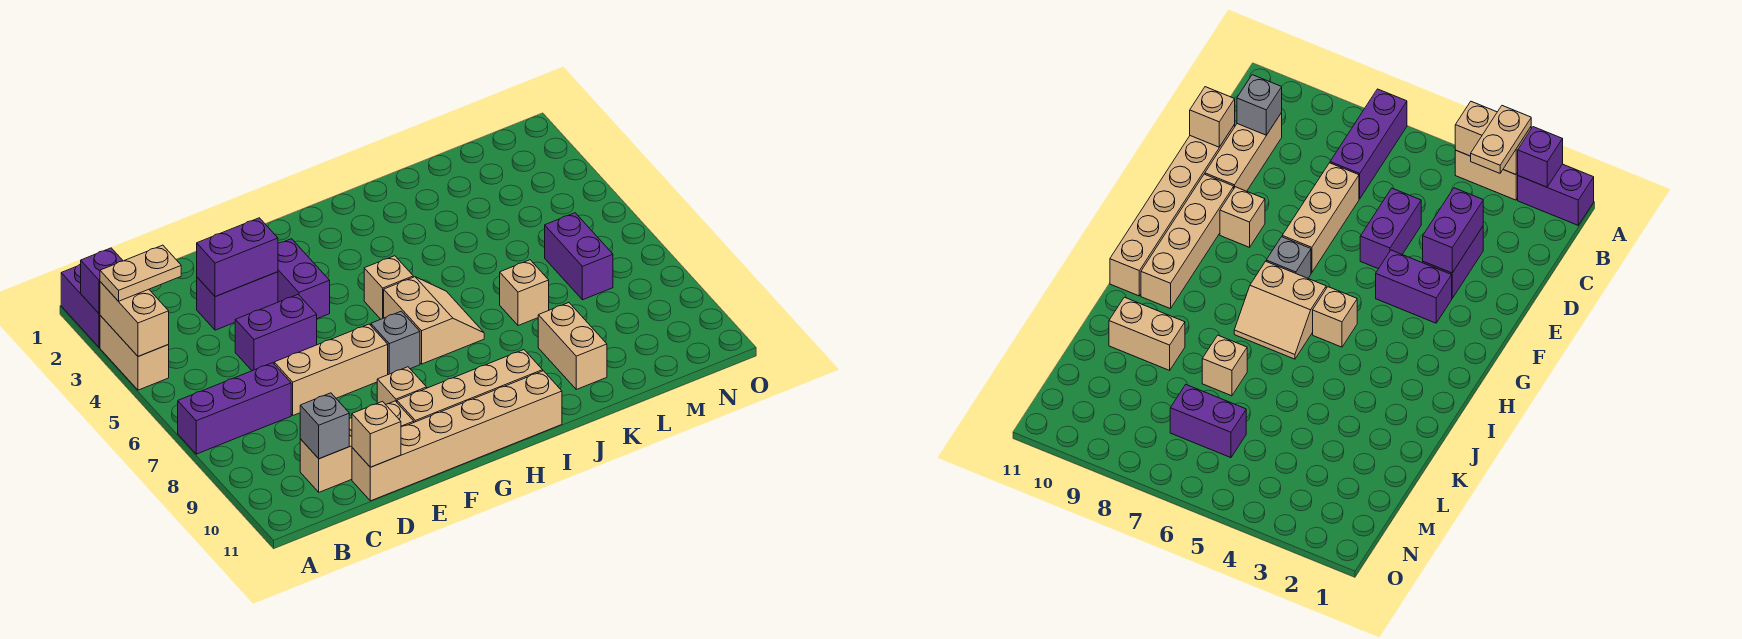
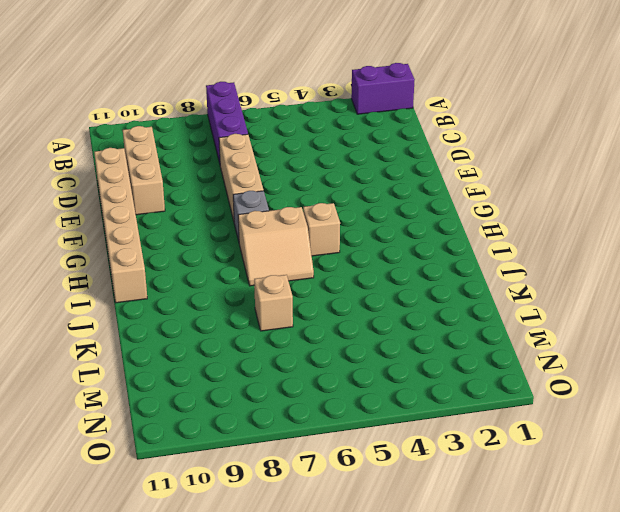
none -> tan brick A3:A4 level 1
none -> purple brick D3:E3 level 1
none -> purple brick D5:E5 level 1

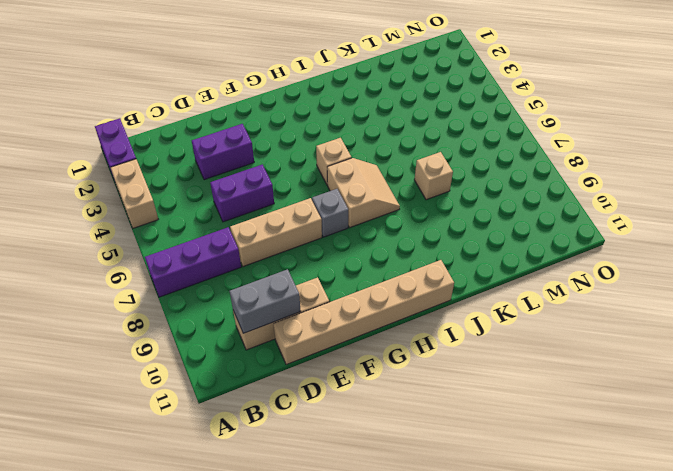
grey brick C10:D10 level 2 -> grey brick C10 level 2
none -> purple brick F3:F4 level 1
none -> tan brick F9 level 1
none -> tan brick F10:I10 level 1

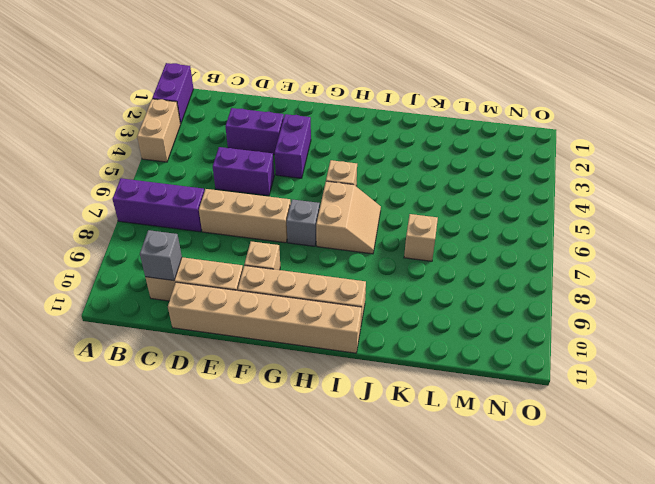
none -> tan brick K9:K10 level 1
none -> purple brick M6:M7 level 1
none -> purple brick A2 level 2

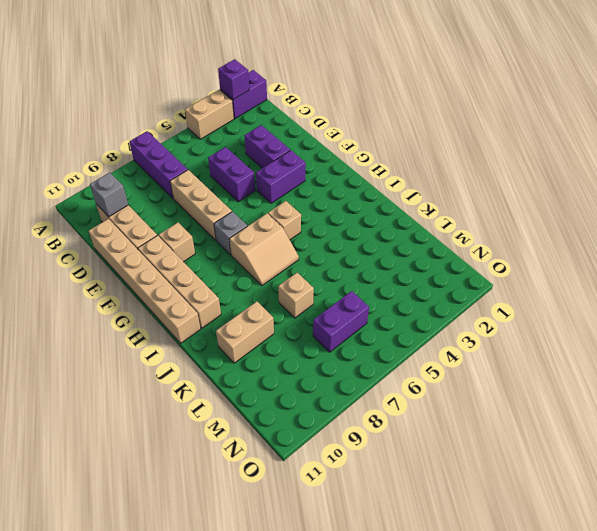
none -> tan brick A3:A4 level 2
none -> purple brick D3:E3 level 2
none -> tan brick D11 level 2

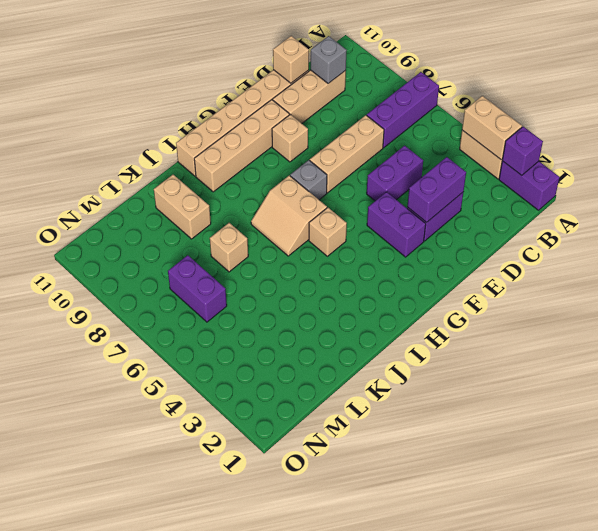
none -> tan plate A3:B3 level 3

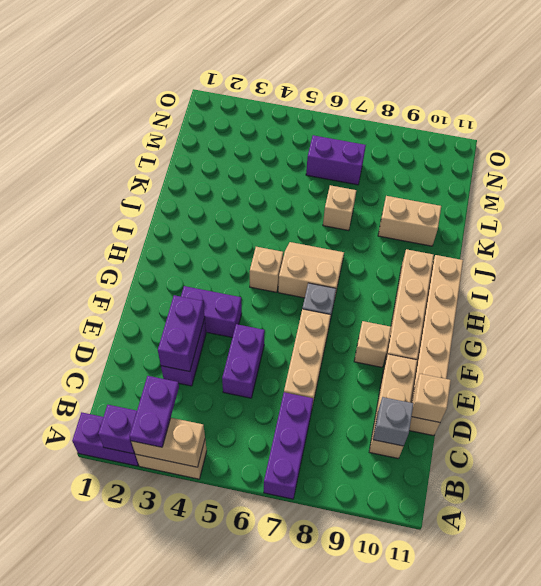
purple plate A3:B3 level 3 -> tan plate A3:B3 level 3

